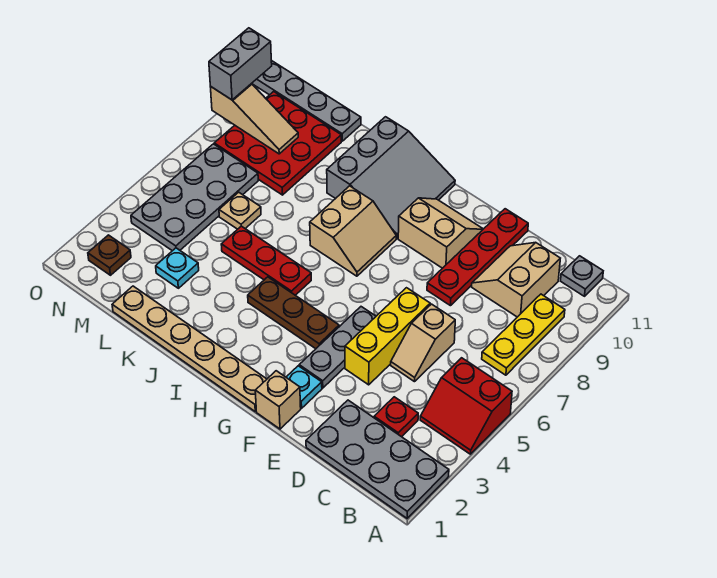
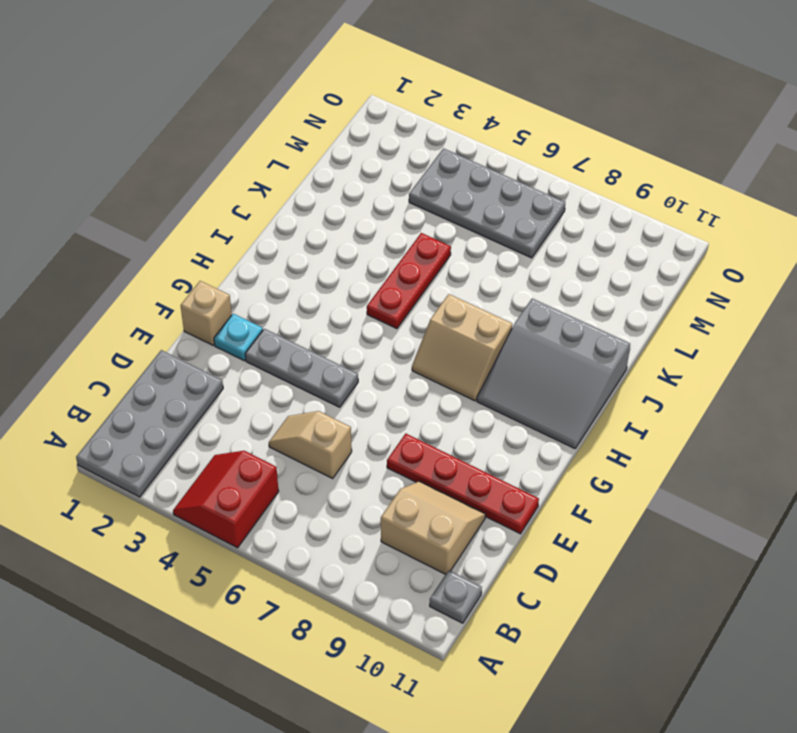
none -> yellow plate B7:B9 level 1
none -> red plate C3 level 1
none -> yellow brick E4:E6 level 1

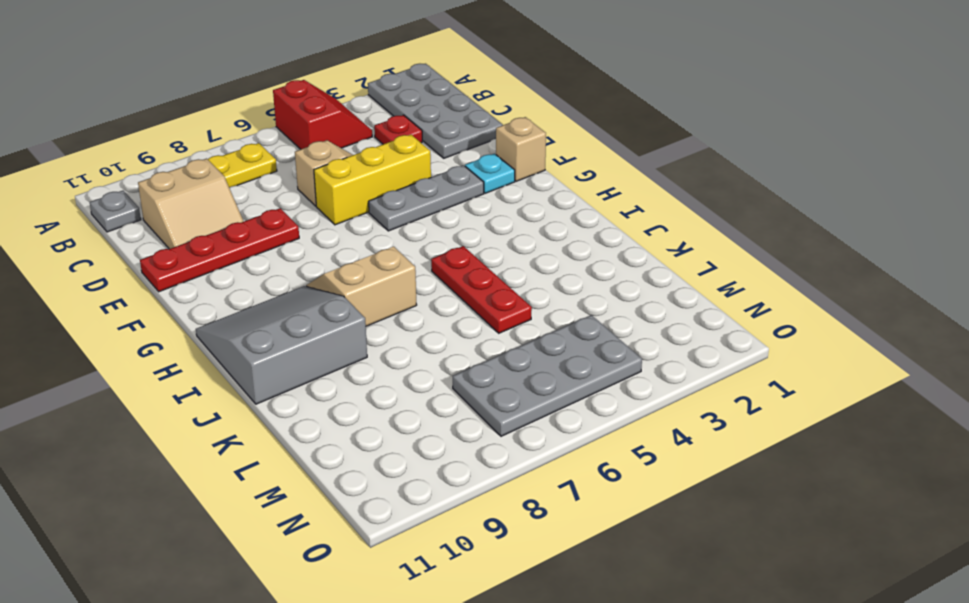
none -> tan slope F9:G10 level 1 top 9
none -> tan plate G1:L1 level 1
none -> brown plate G4:I4 level 1

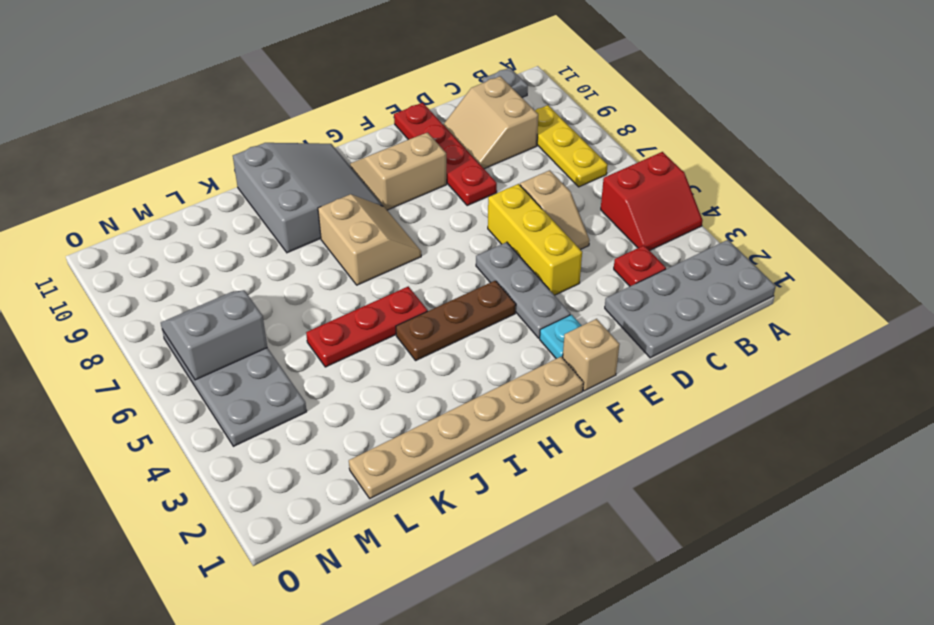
grey slope M6:N7 level 2 top 6 -> none
none -> cyan plate L3 level 1
none -> tan plate L6 level 1
none -> red plate L8:N10 level 1

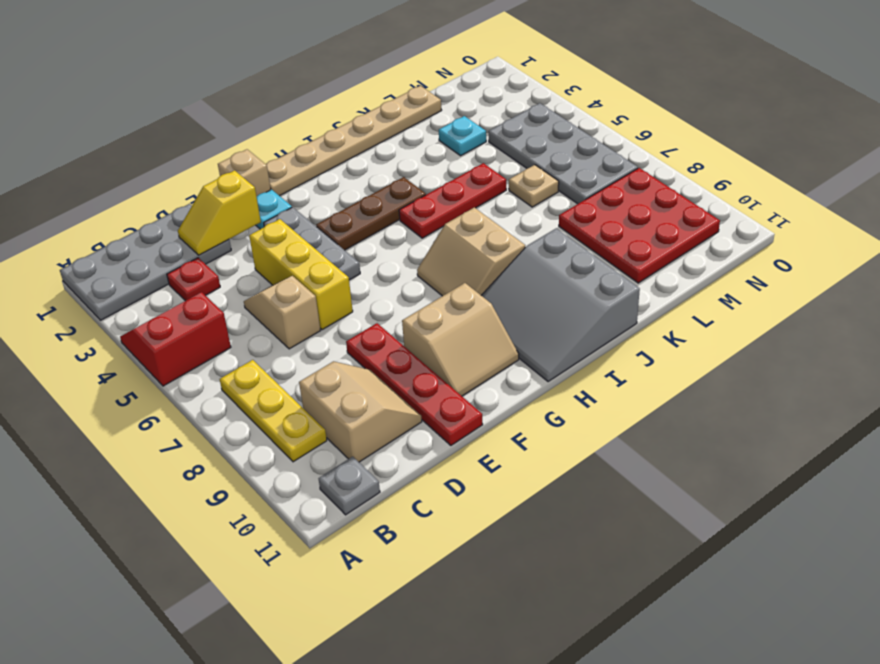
yellow slope D2:E2 level 2 top E -> none
none -> grey plate L11:O11 level 1
none -> brown plate N2 level 1
none -> tan slope M9:O9 level 2 top O

